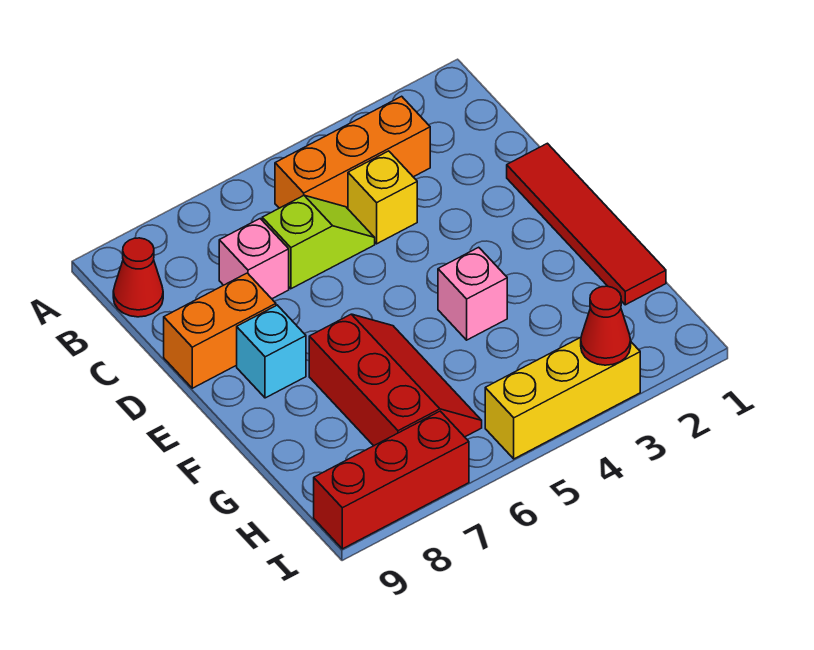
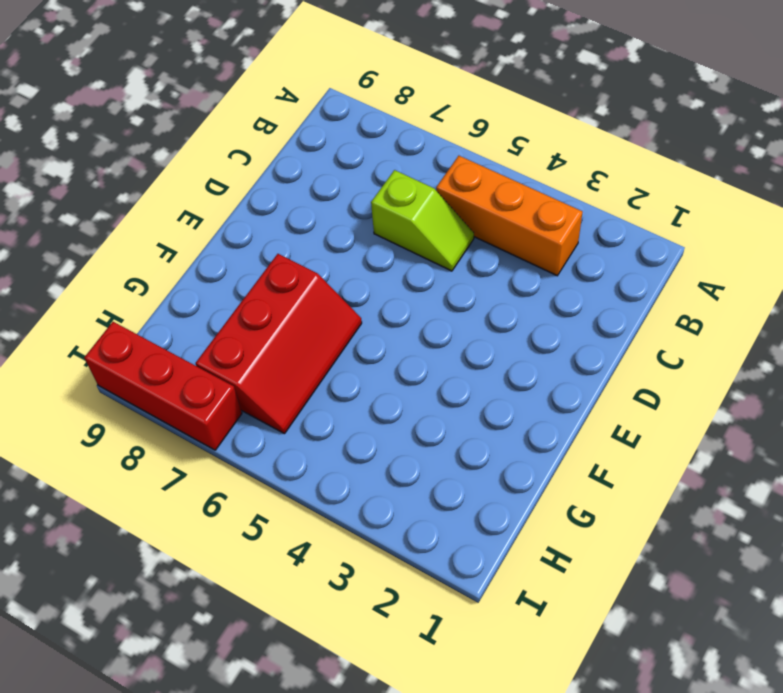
none -> red cone B9 level 1
none -> yellow brick C4 level 1
none -> pink brick C7 level 1

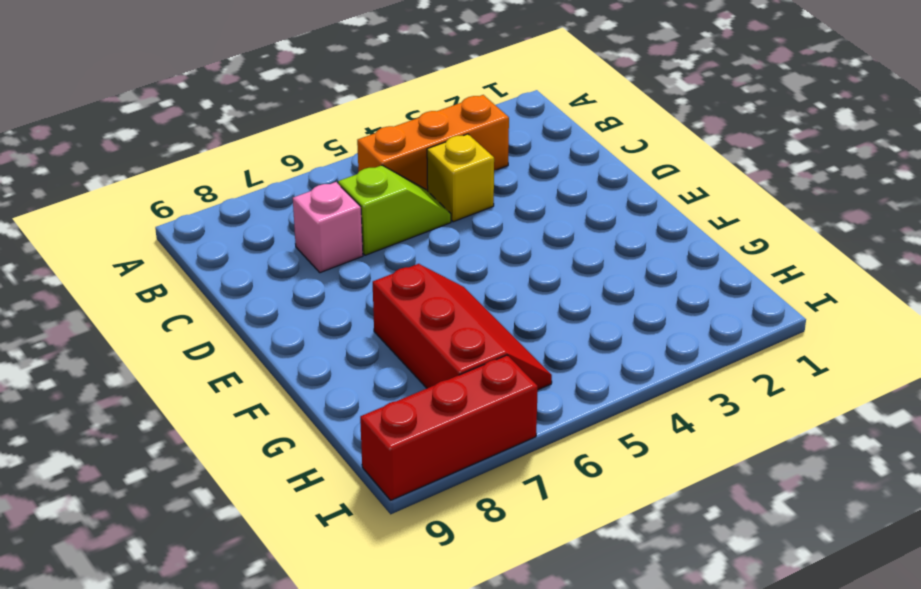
none -> red cone B9 level 1
none -> red tile D1:G1 level 1
none -> orange brick D8:D9 level 1

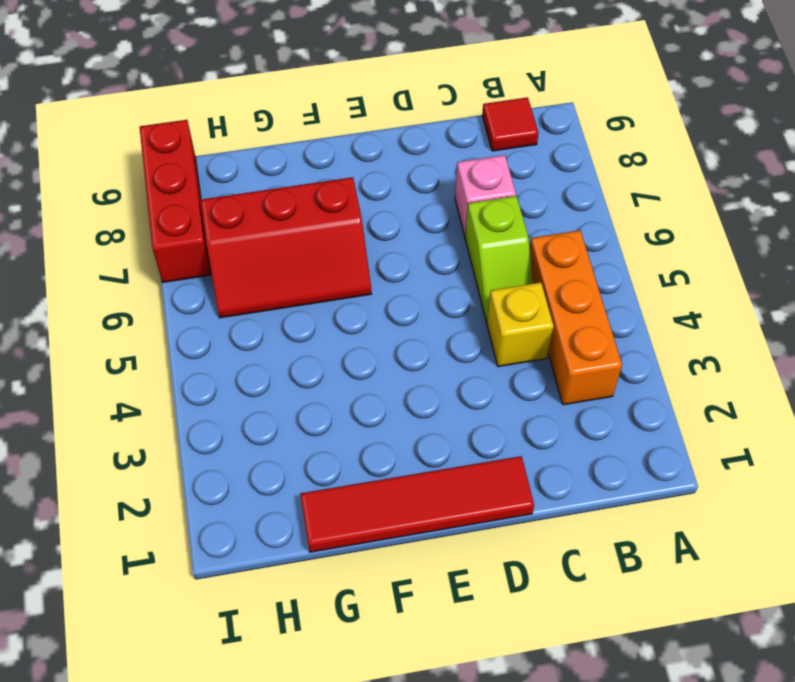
red tile B9 level 1 -> red cone B9 level 1
none -> orange brick D8:D9 level 1
none -> cyan brick E8 level 1
none -> pink brick F4 level 1

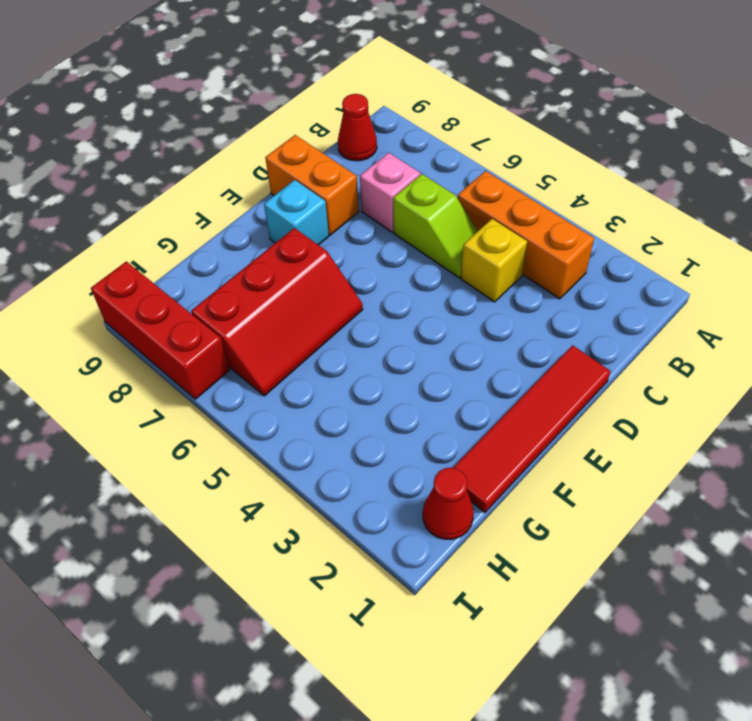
red cone H1 level 1 -> red cone I3 level 2
none -> pink brick F4 level 1
none -> yellow brick I3:I5 level 1

